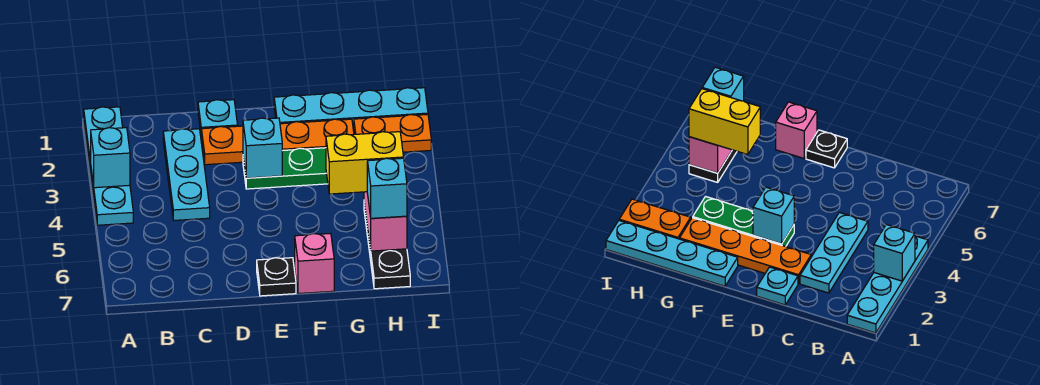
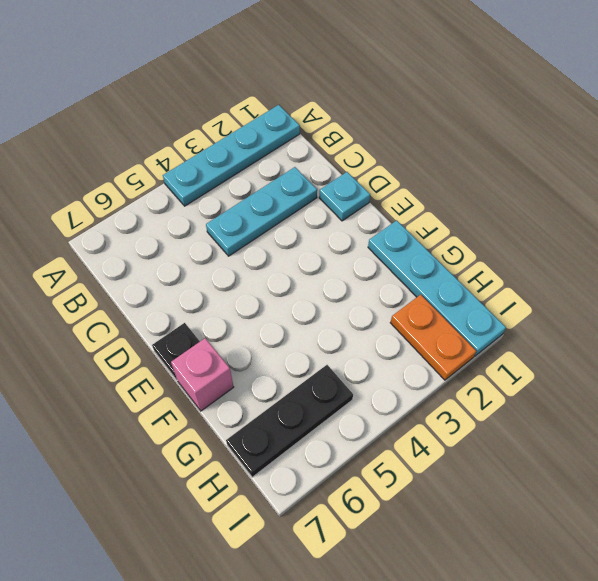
none -> orange plate D2:G2 level 1
none -> green plate E3:G3 level 1
none -> cyan brick A3 level 2

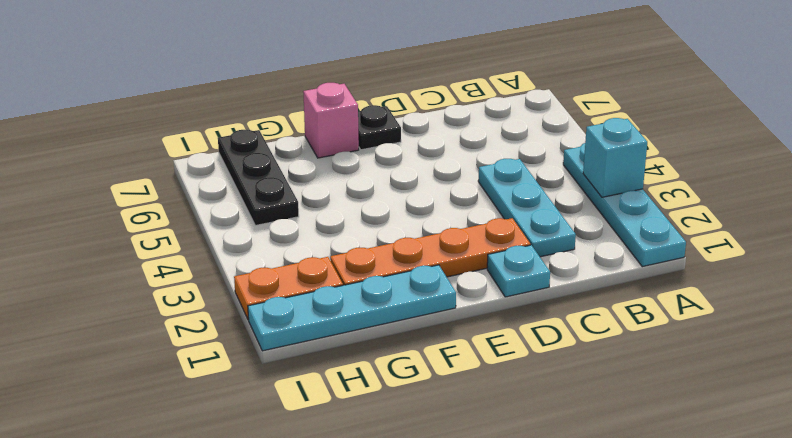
none -> green plate E3:G3 level 1
none -> cyan brick E3 level 2
none -> pink brick H5:H6 level 2

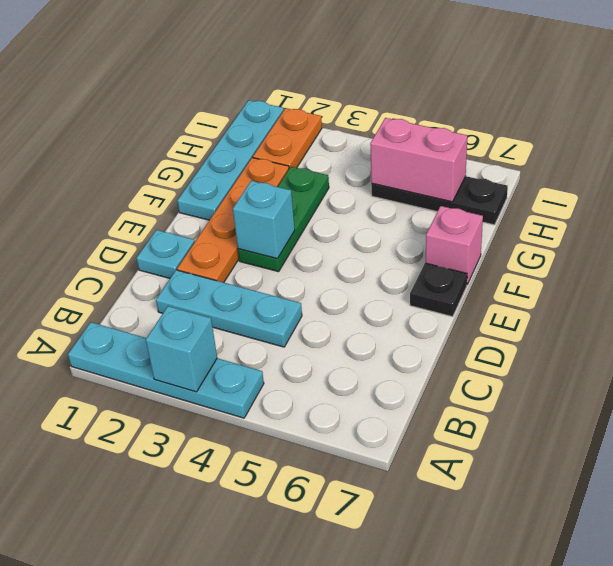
none -> yellow brick G5:H5 level 3
none -> cyan brick H6 level 3

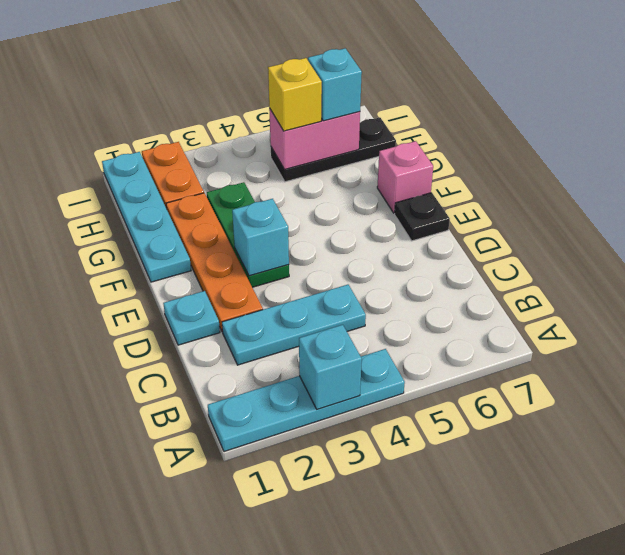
yellow brick H5 level 3 -> yellow brick G5:H5 level 3

